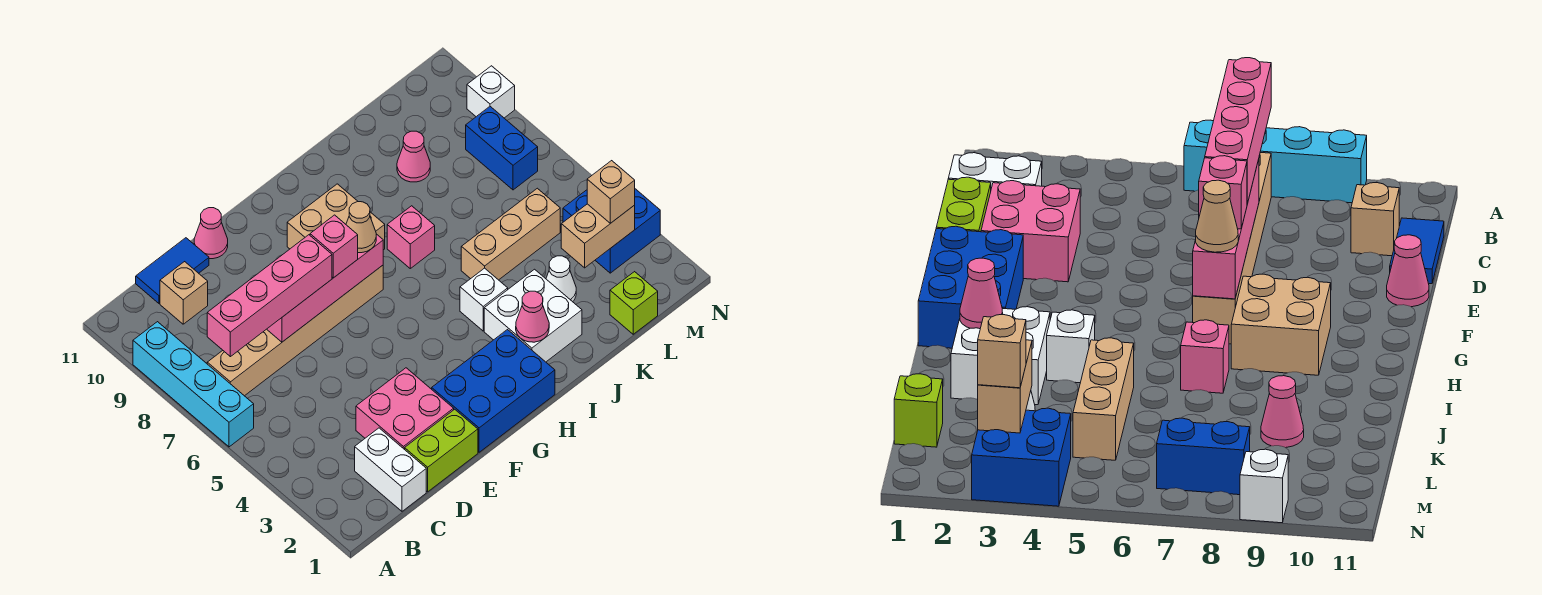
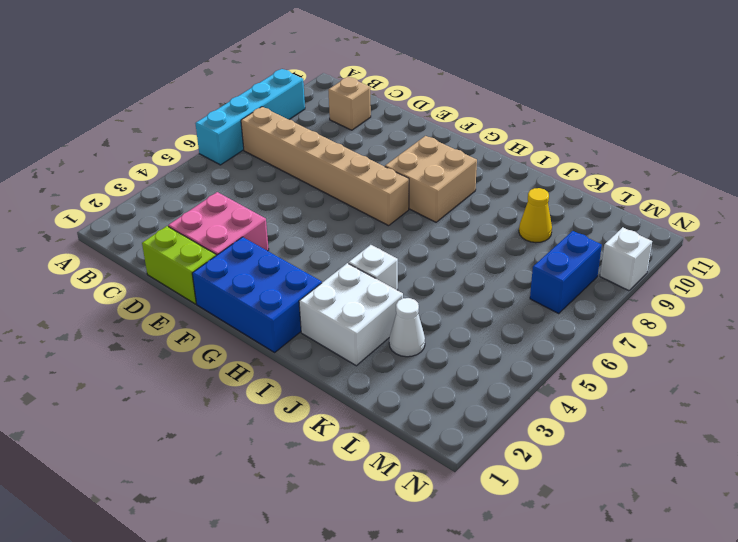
yellow cone K9 level 1 -> pink cone K9 level 1
none -> white brick C1:C2 level 1
none -> blue tile C11:D11 level 1
none -> pink cone E11 level 1

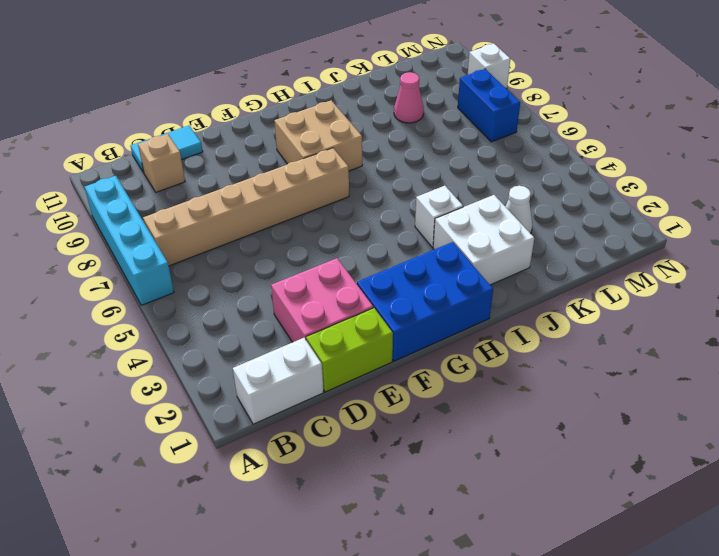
white brick B1:C1 level 1 -> white brick C1:C2 level 1
cyan tile C11:D11 level 1 -> blue tile C11:D11 level 1
none -> pink cone E11 level 1
none -> pink brick I7 level 1
none -> tan brick J5:L5 level 1

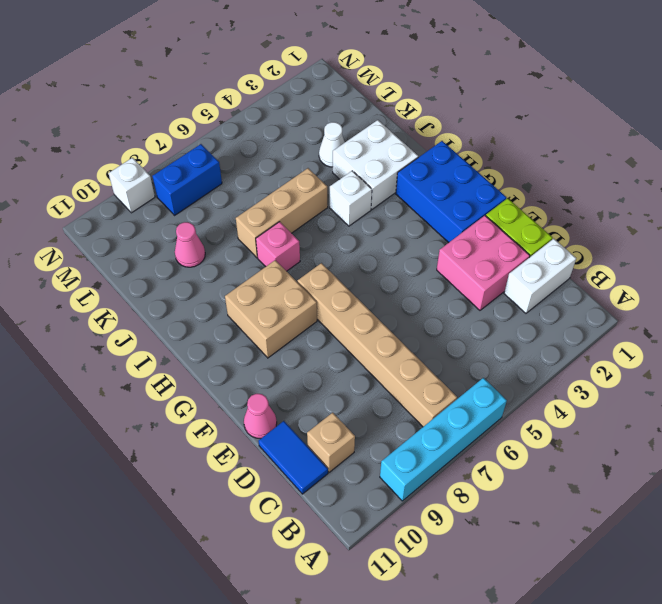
tan brick J5:J7 level 1 -> tan brick J5:L5 level 1
none -> lime brick L1 level 1
none -> blue brick M3:N4 level 1
none -> pink brick D7:G7 level 2

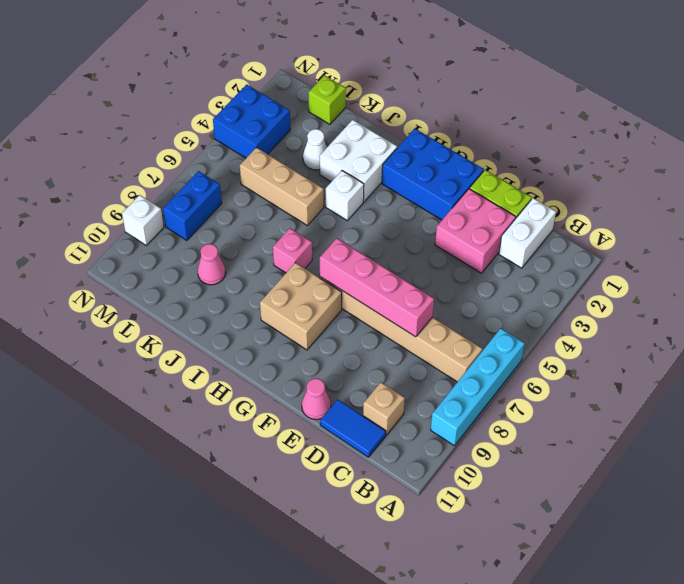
none -> pink cone I2 level 2
none -> tan brick L3:M3 level 2
none -> pink brick B7:E7 level 3

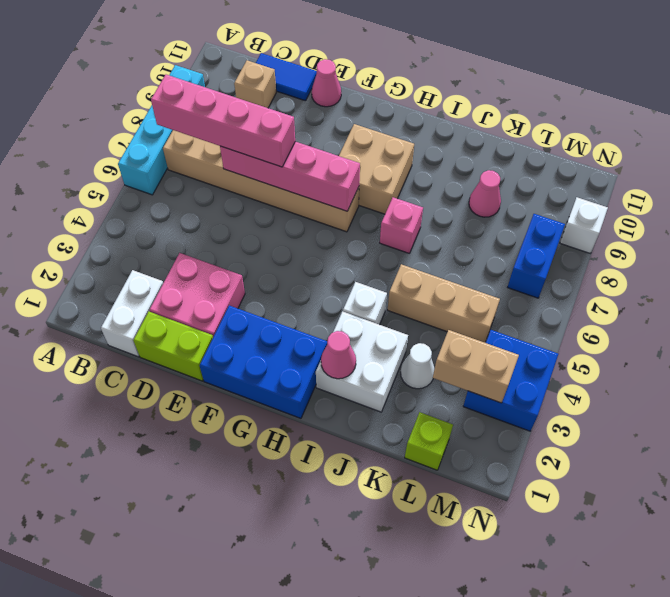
none -> pink brick F7 level 3
none -> tan cone G7 level 3
none -> tan brick M3 level 3

